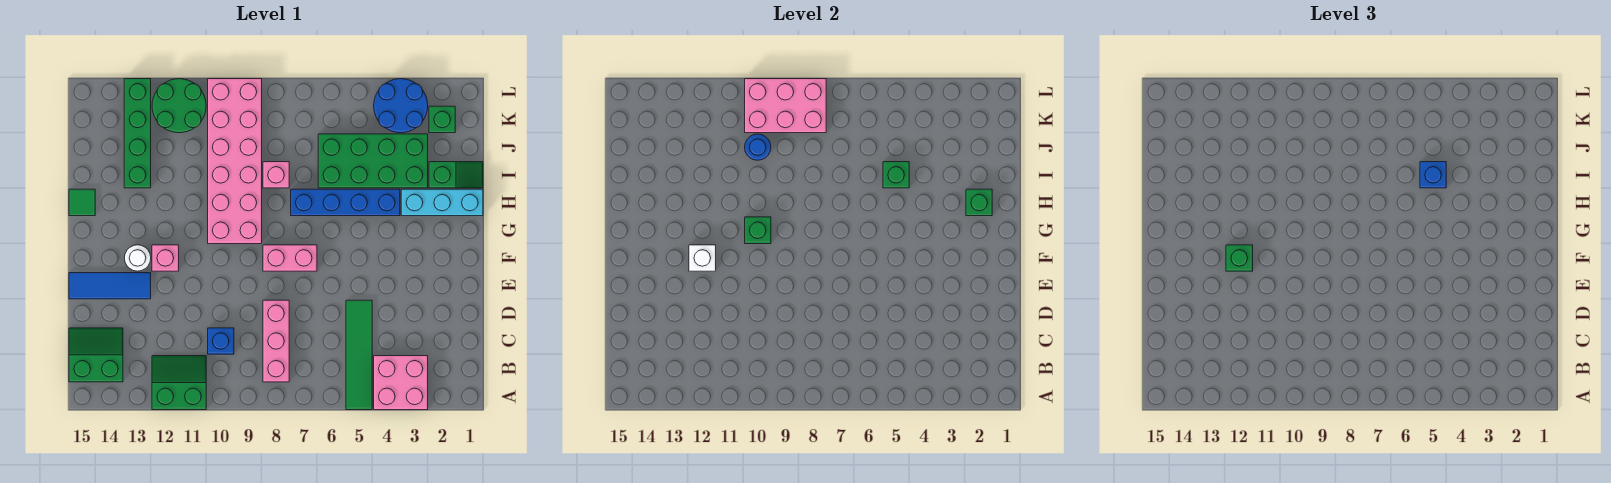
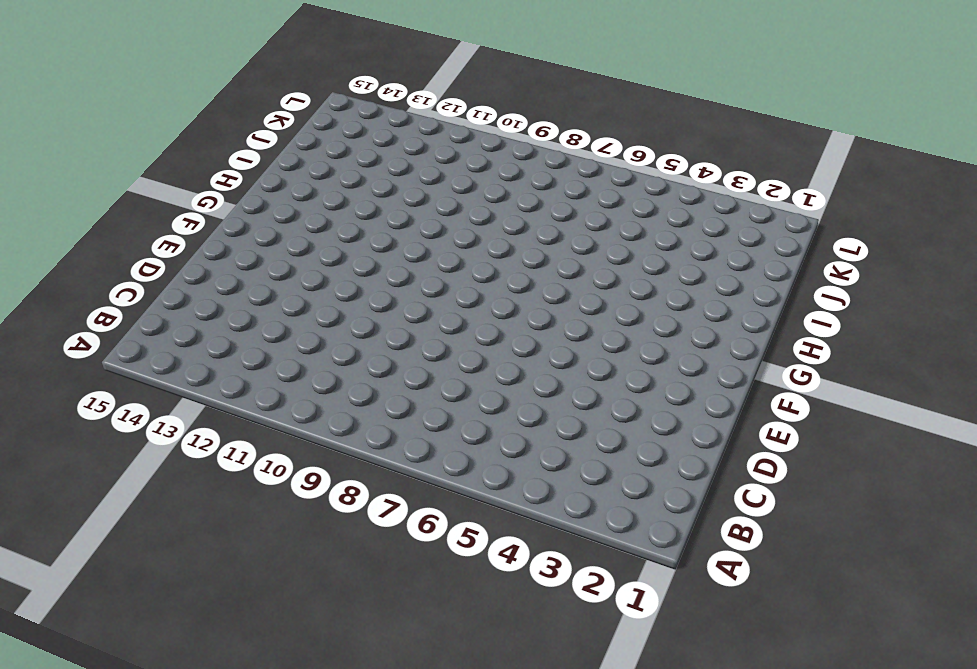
none -> pink brick A3:B4 level 1
none -> green tile A5:D5 level 1
none -> green slope A11:B12 level 1 top A

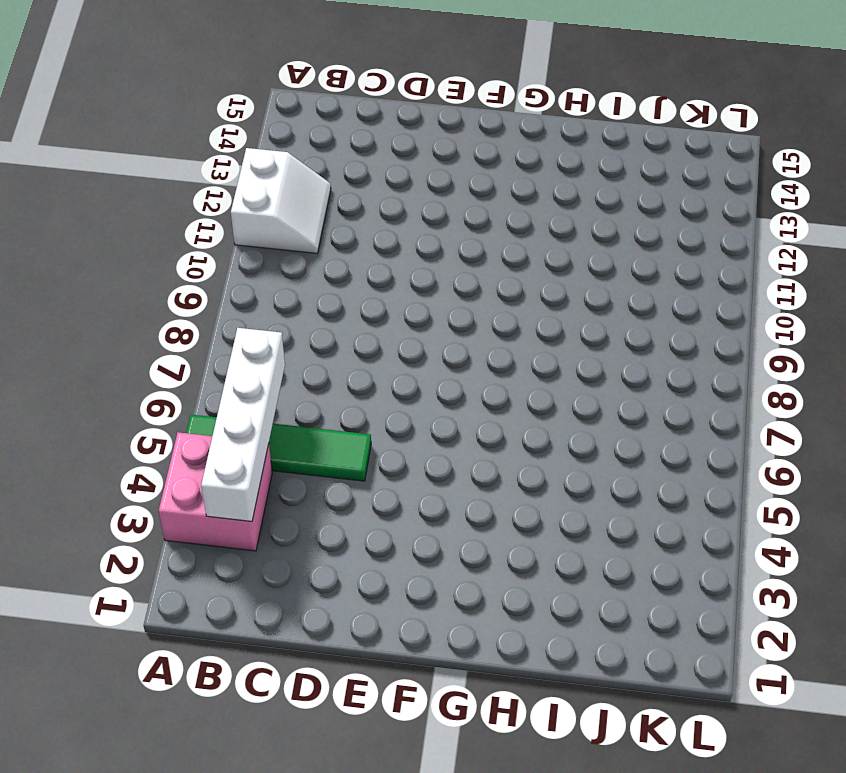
white slope A11:B12 level 1 top A -> green slope A11:B12 level 1 top A
white brick B3:B6 level 2 -> none
none -> pink brick B8:D8 level 1
none -> green slope B14:C15 level 1 top B
none -> blue brick C10 level 1

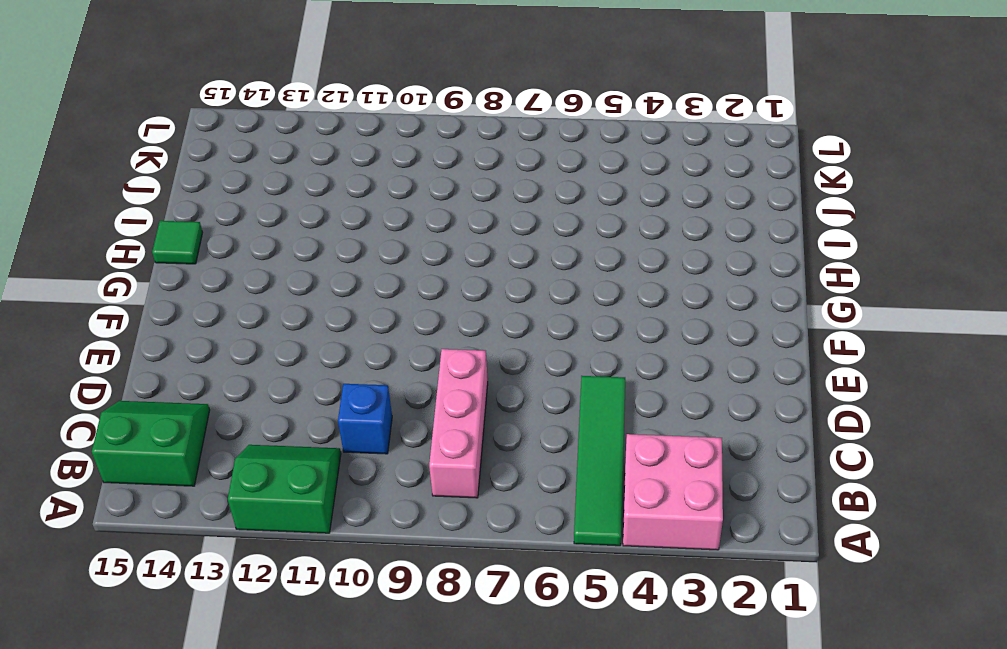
none -> blue tile E13:E15 level 1
none -> pink brick F7:F8 level 1
none -> pink brick F12 level 1

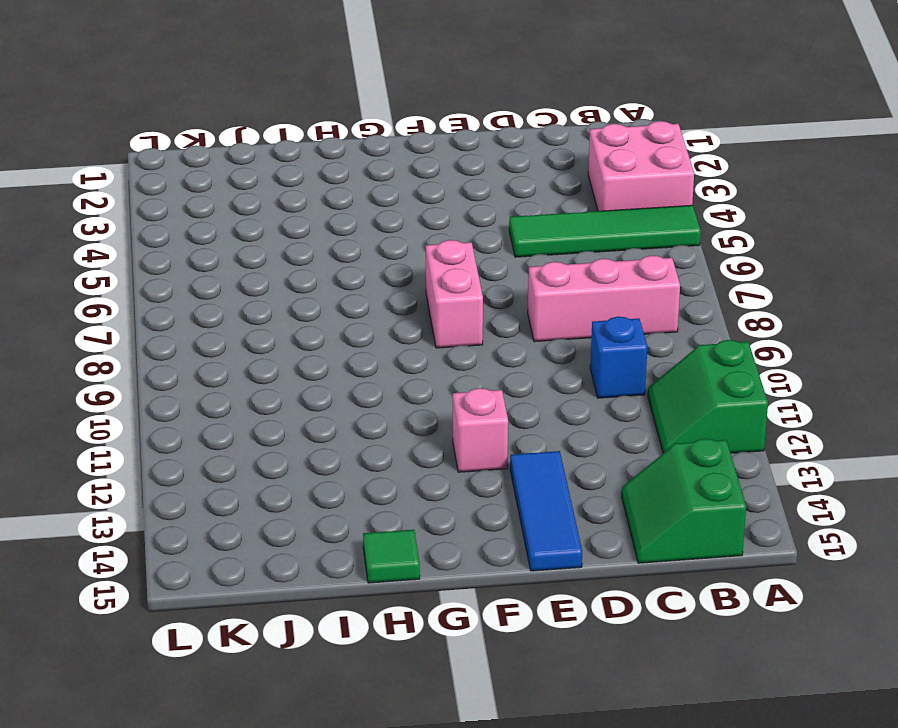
none -> white round brick F13 level 1
none -> pink brick G9:L10 level 1
none -> cyan brick H1:H3 level 1

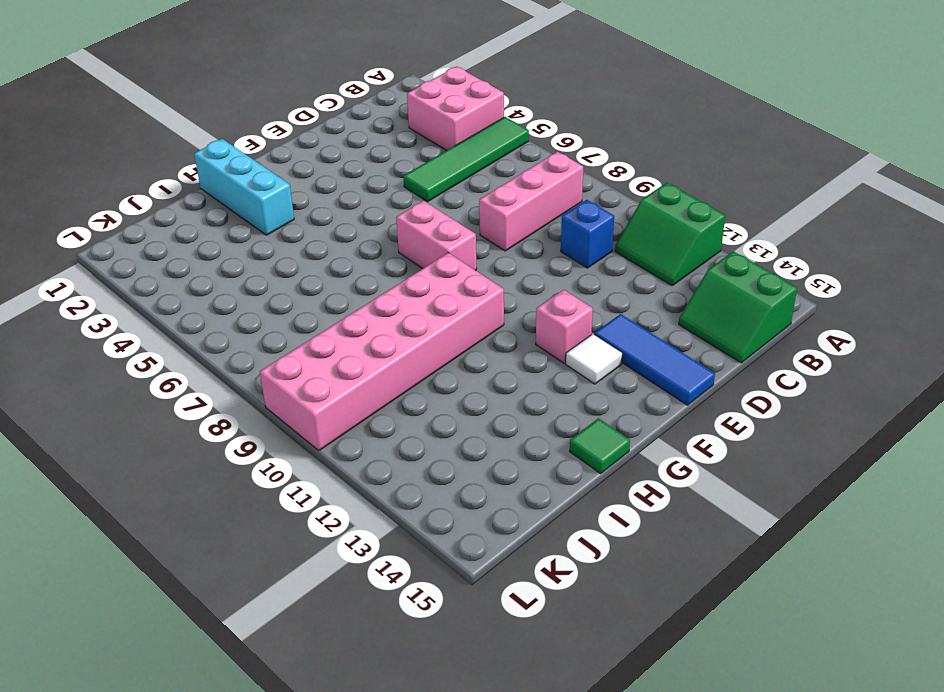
white tile F13 level 1 -> white round brick F13 level 1
none -> blue brick H4:H7 level 1
none -> green slope I1:I2 level 1 top 2
none -> green brick I3:J6 level 1

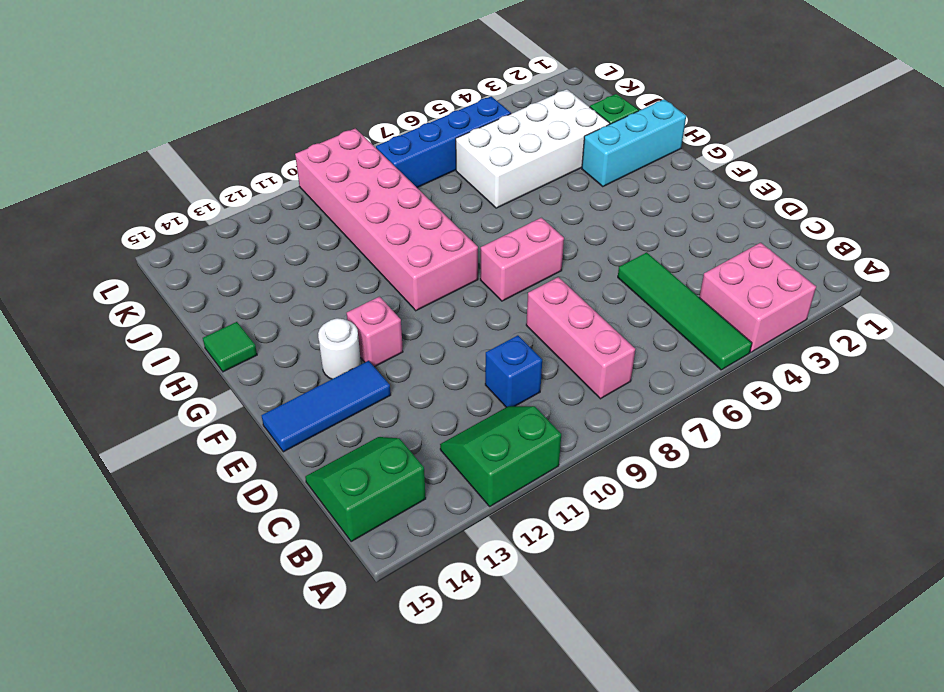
white brick I3:J6 level 1 -> green brick I3:J6 level 1
blue brick K5:K8 level 1 -> blue brick H4:H7 level 1
none -> pink brick I8 level 1
none -> green brick I13:L13 level 1
none -> green brick K2 level 1

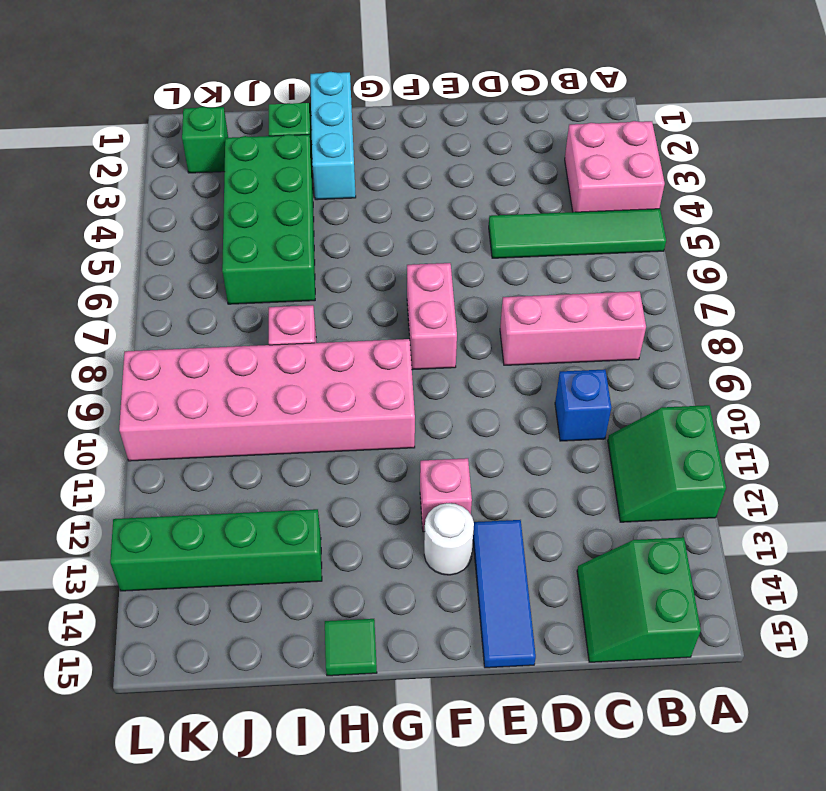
none -> blue brick H4:H7 level 1
none -> blue round brick K3:L4 level 1
none -> green round brick K11:L12 level 1

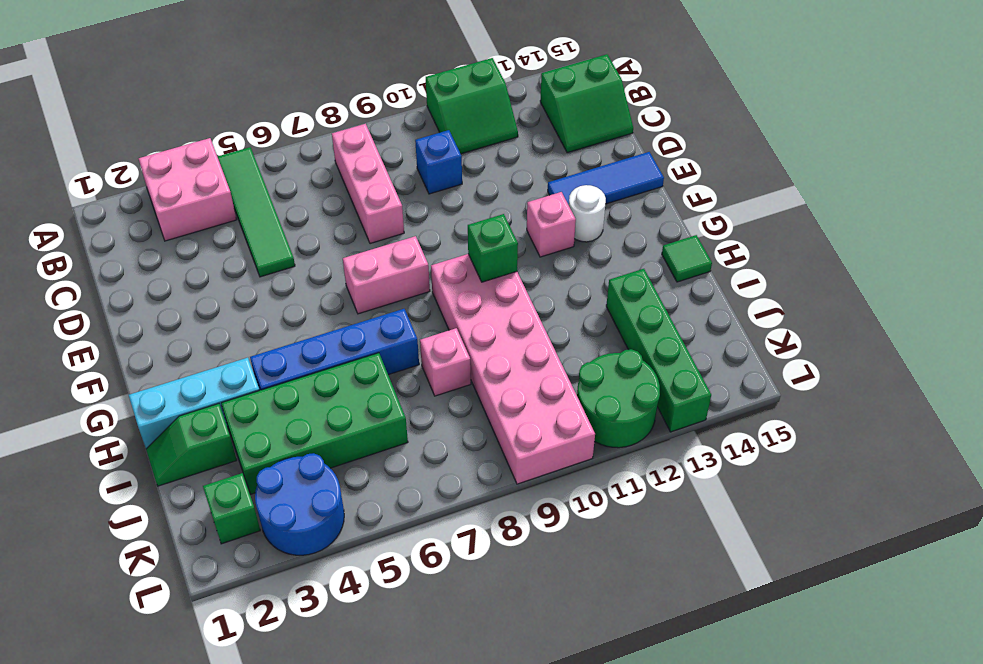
none -> white brick F12 level 2
none -> green brick H2 level 2
none -> green brick I5 level 2

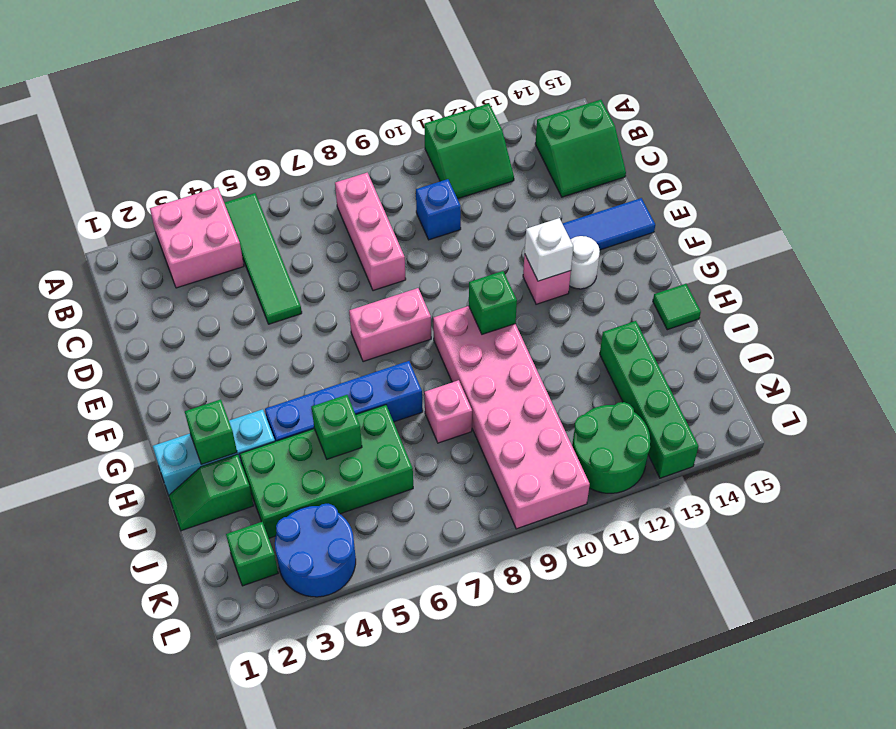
none -> blue round brick J10 level 2
none -> pink brick K8:L10 level 2
none -> green brick F12 level 3

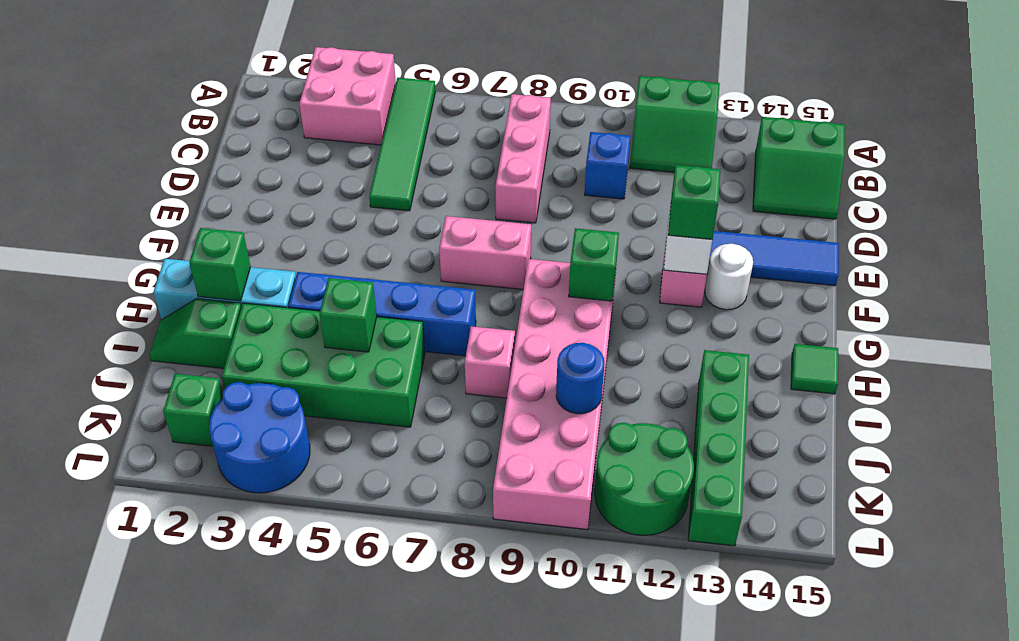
none -> pink brick K8:L10 level 2
none -> blue brick I5 level 3

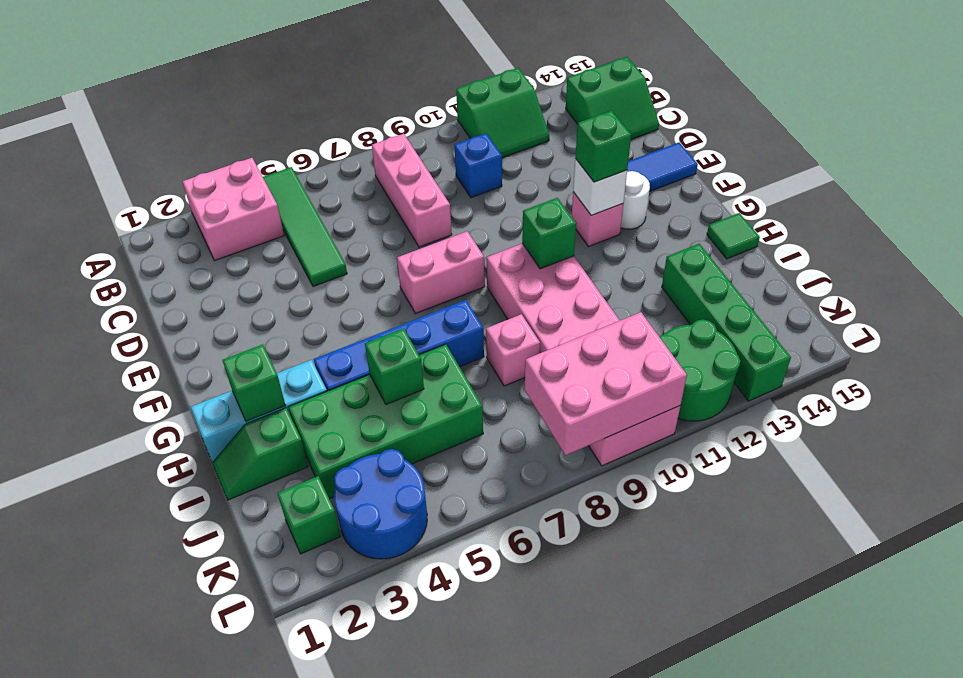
none -> blue round brick J10 level 2
none -> blue brick I5 level 3

